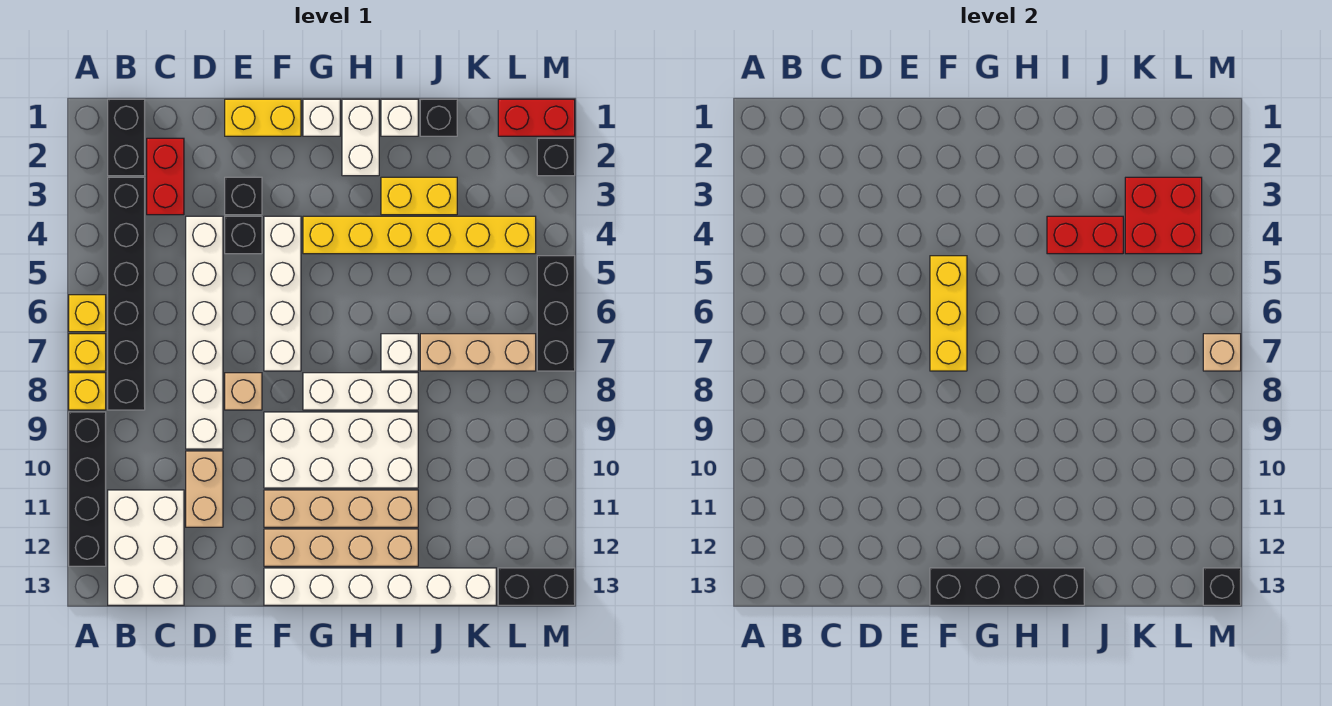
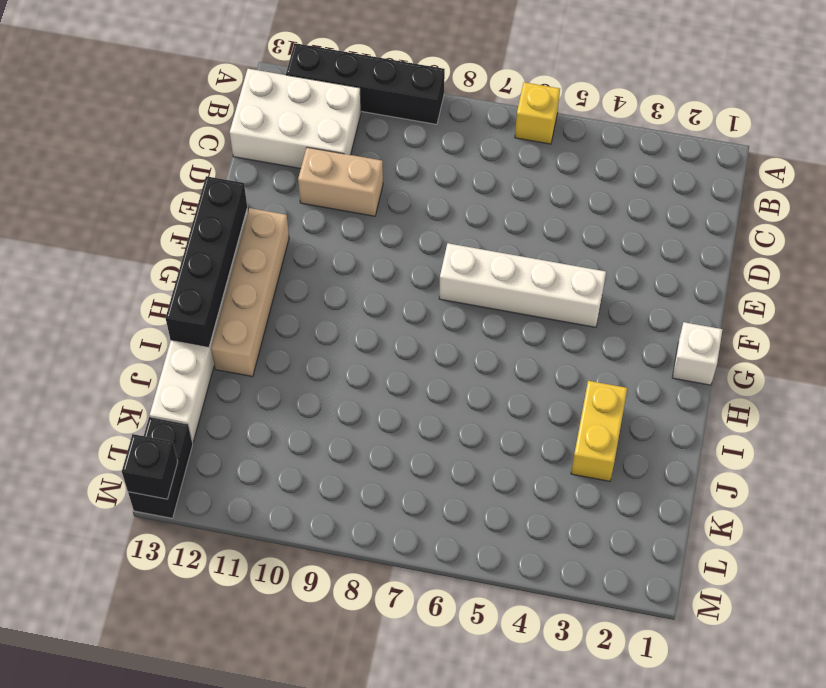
none -> yellow brick A7 level 1
none -> yellow brick A8 level 1
none -> black brick B1:B2 level 1
none -> black brick B3:B8 level 1

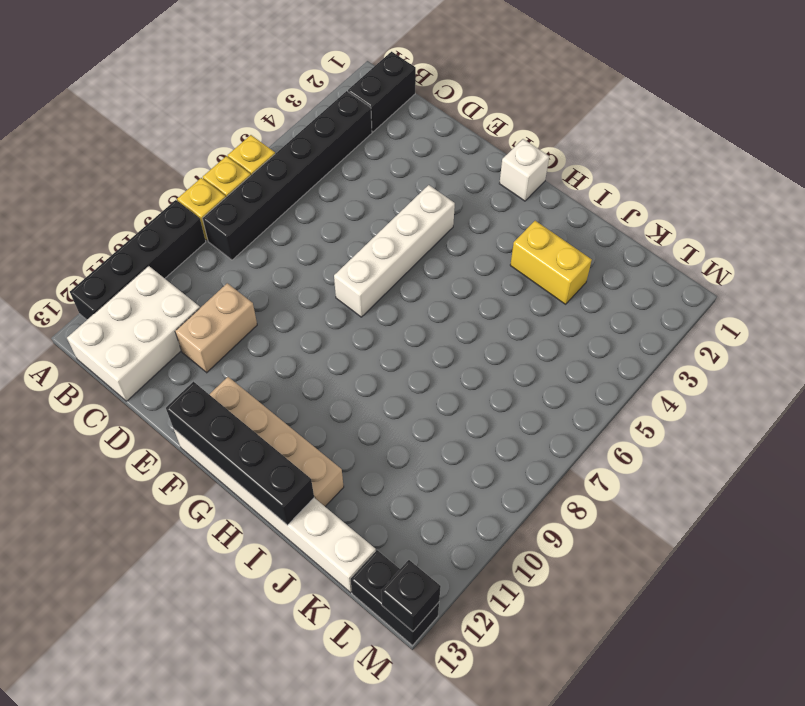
none -> red brick C2:C3 level 1
none -> white brick D4:D9 level 1
none -> yellow brick E1:F1 level 1
none -> black brick E3 level 1

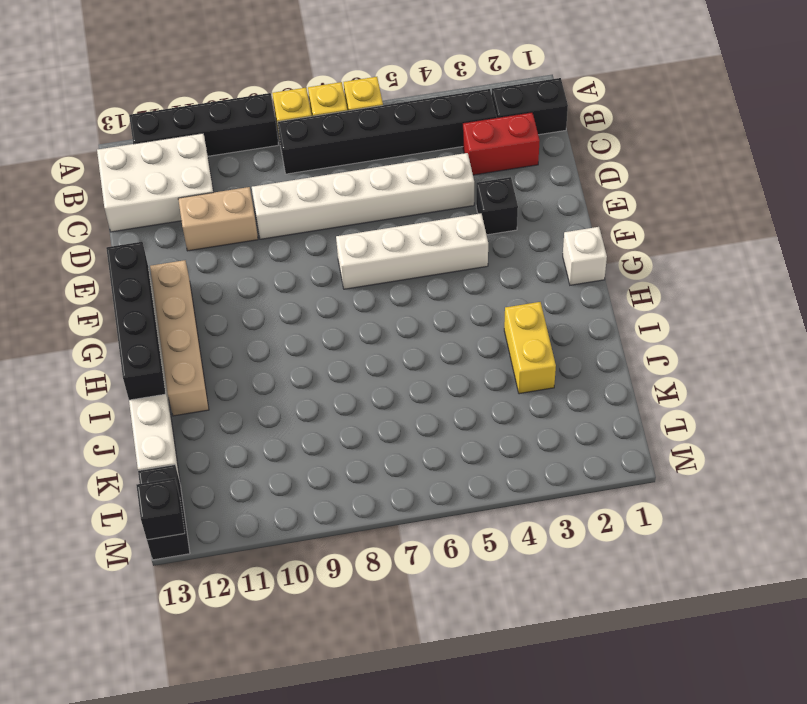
none -> yellow brick E1:F1 level 1
none -> black brick E4 level 1
none -> tan brick E8 level 1
none -> white brick F9:I10 level 1

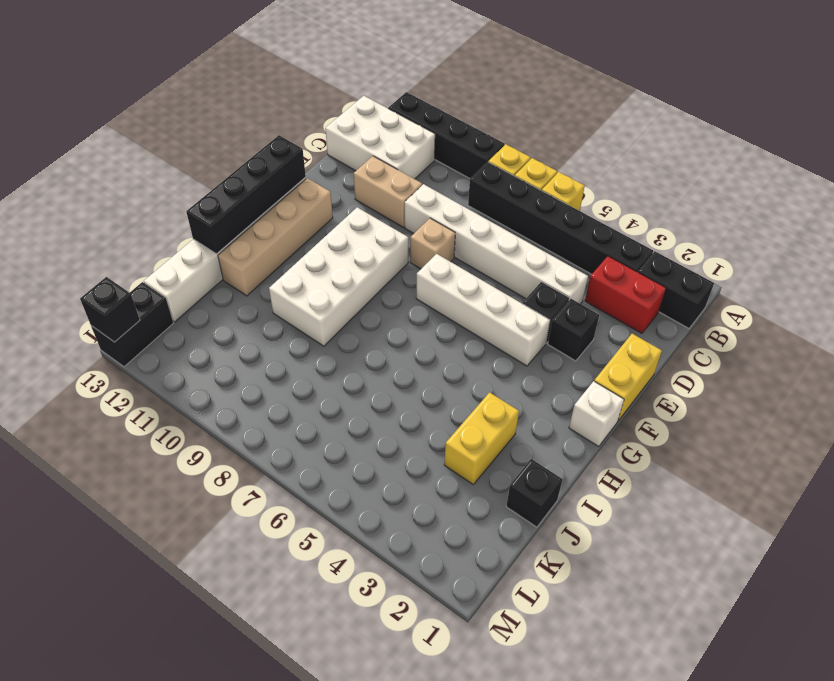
none -> tan brick F11:I11 level 1
none -> yellow brick G4:L4 level 1
none -> white brick G8:I8 level 1
none -> white brick H1:H2 level 1

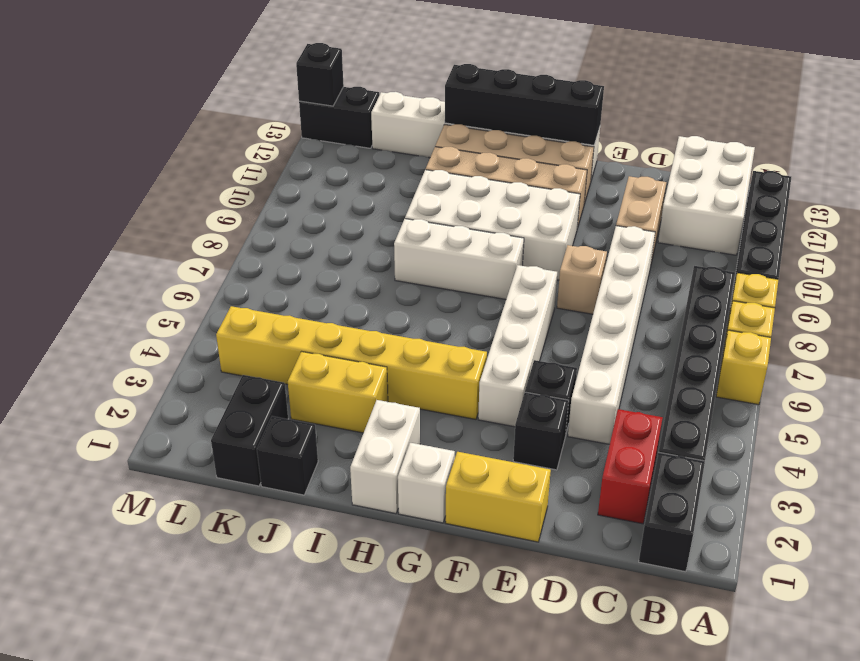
black brick K1:K2 level 1 -> none
none -> white brick I1 level 1
none -> white brick I7 level 1
none -> tan brick J7:L7 level 1
none -> red brick L1:M1 level 1

